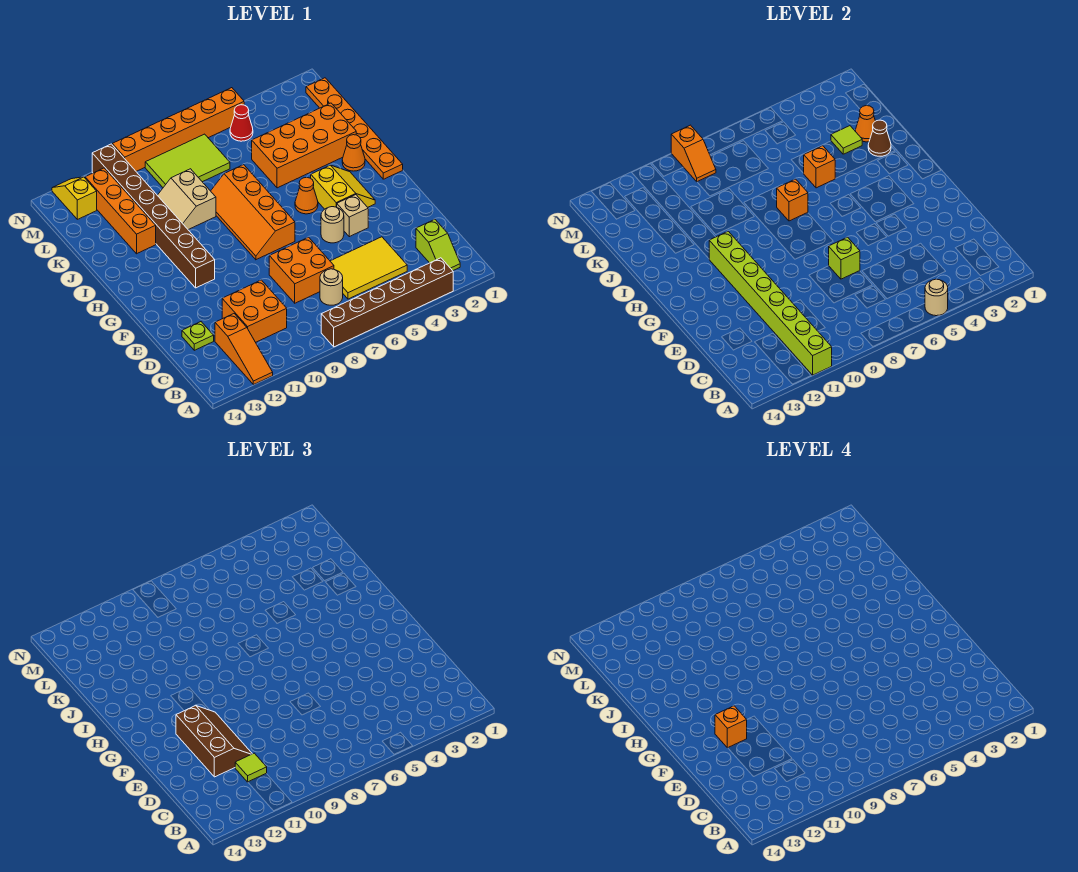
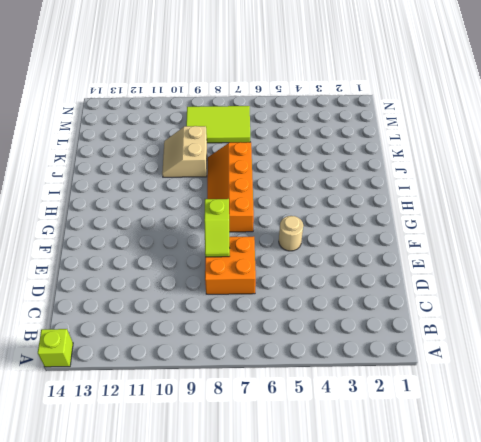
lime brick A14 level 1 -> lime brick E7 level 2
lime slope E8:F8 level 2 top F -> lime slope B2:C2 level 1 top C
none -> brown brick A3:A8 level 1
none -> orange slope A12:C12 level 1 top C
none -> yellow tile C4:D6 level 1
none -> tan round brick C7 level 1

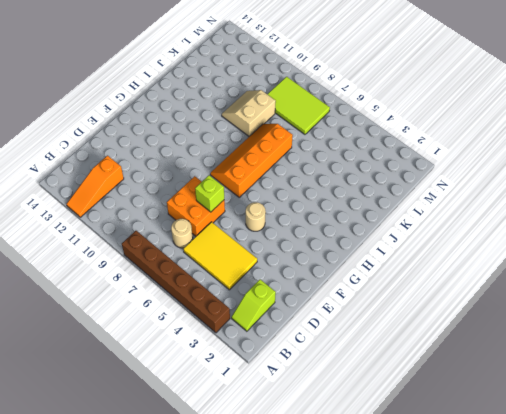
none -> orange brick C10:D11 level 1
none -> lime plate D13 level 1
none -> tan brick F4 level 1
none -> yellow slope G3:H4 level 1 top 4

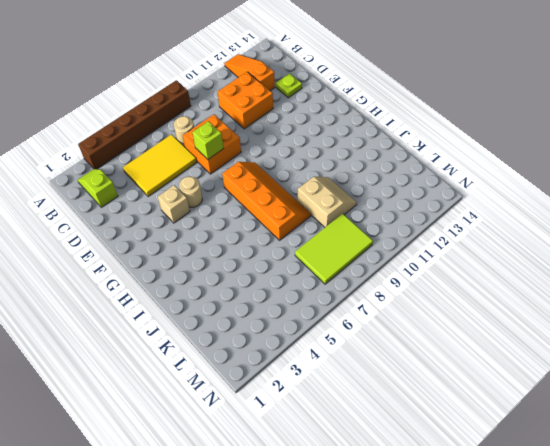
none -> yellow slope G3:H4 level 1 top 4
none -> brown brick G11:N11 level 1
none -> orange plate H1:M1 level 1
none -> orange cone H5 level 1

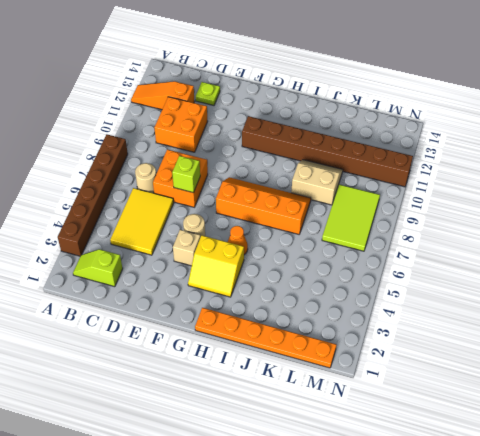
none -> orange cone I2 level 1
none -> orange brick J2:K5 level 1
none -> orange brick J12:M12 level 1
none -> red cone M5 level 1

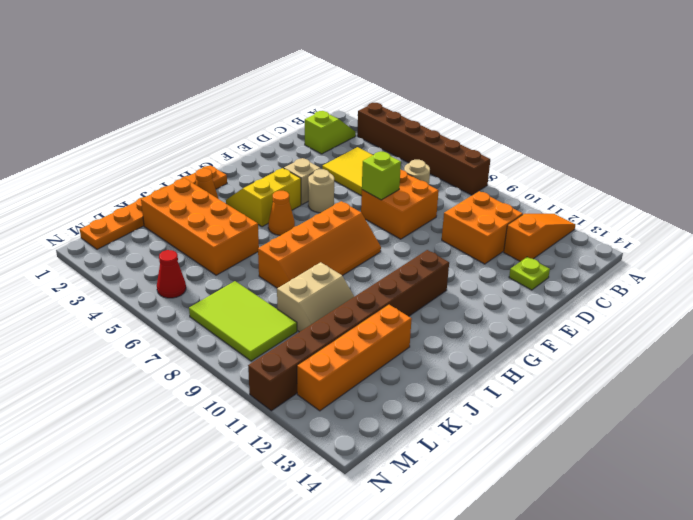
none -> yellow slope M13:N13 level 1 top M
none -> orange brick N5:N10 level 1
none -> tan round brick A5 level 2
none -> lime brick A11:H11 level 2

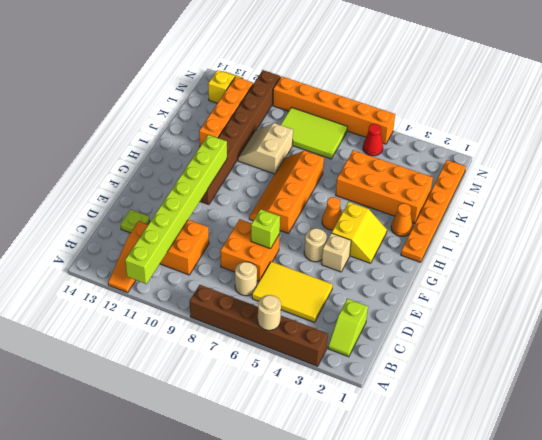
none -> orange brick I7 level 2
none -> brown cone J2 level 2
none -> orange brick J5 level 2
none -> orange cone K2 level 2

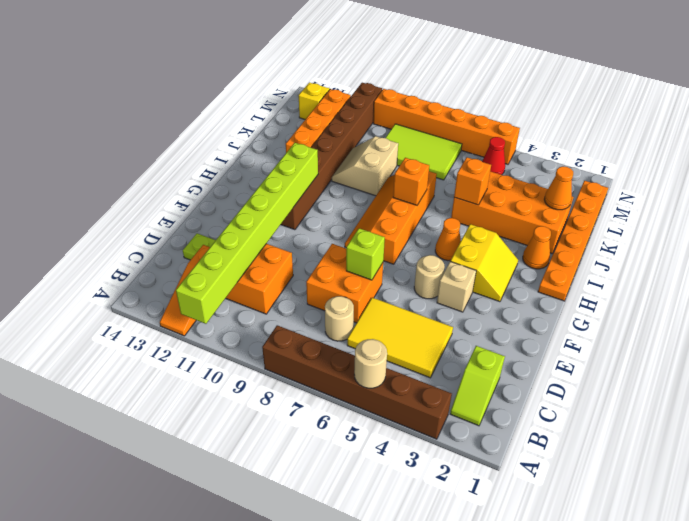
none -> brown cone J2 level 2
none -> lime tile K3 level 2
none -> orange slope M9:N9 level 2 top N
none -> lime tile C11 level 3

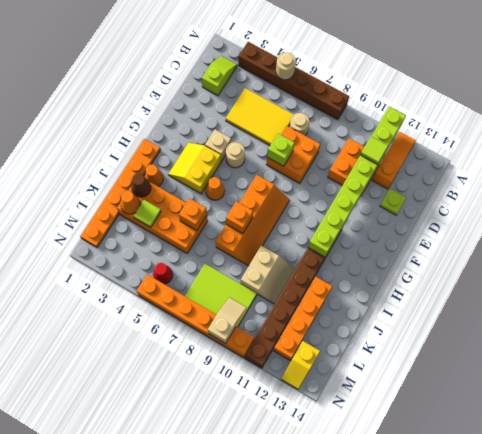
tan slope M9:N9 level 2 top N -> orange slope M9:N9 level 2 top N
none -> brown slope D11:F12 level 3 top 12
none -> orange brick F12 level 4

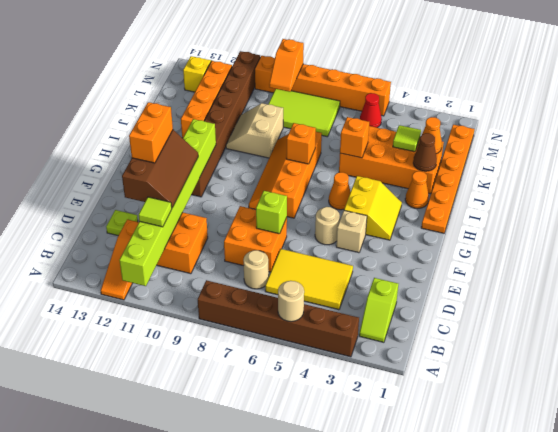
orange brick E12:F12 level 4 -> orange brick F12 level 4

